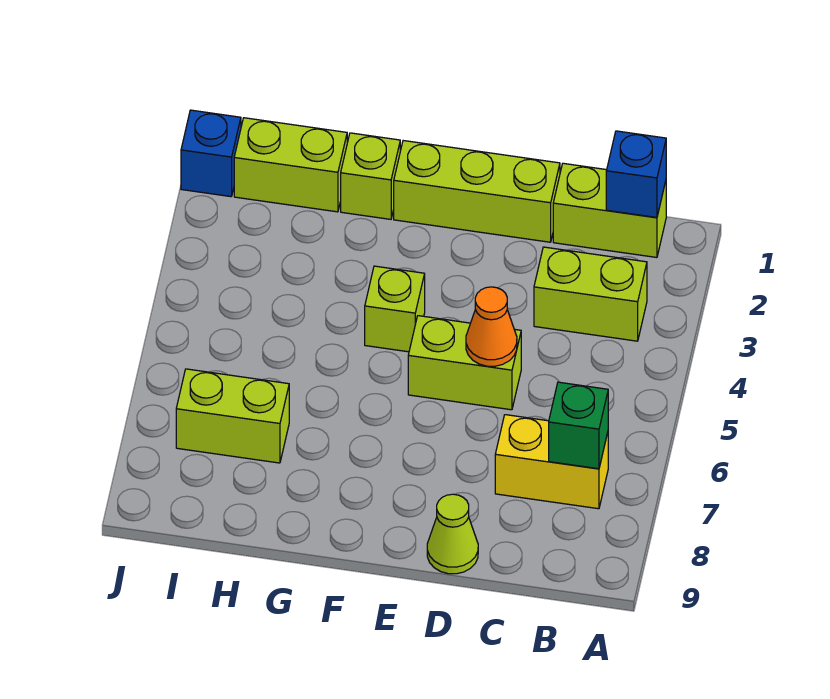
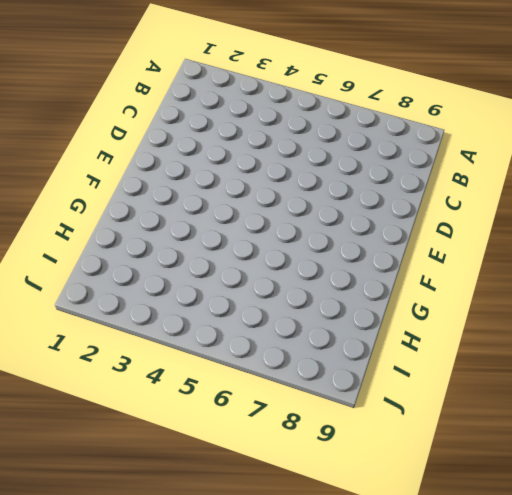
none -> lime brick B1:C1 level 1
none -> lime brick B3:C3 level 1
none -> yellow brick B7:C7 level 1

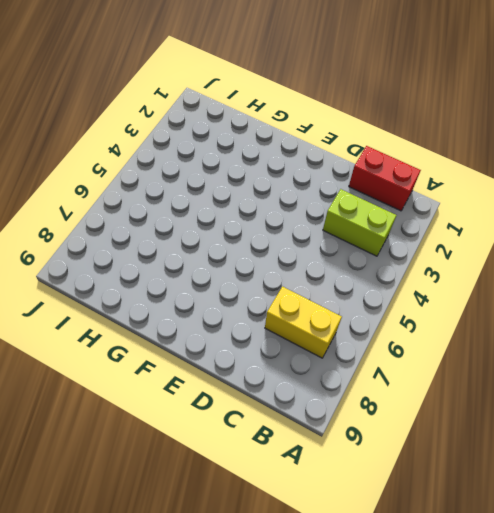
red brick B1:C1 level 1 -> lime brick B1:C1 level 1
none -> lime brick D1:F1 level 1
none -> lime brick D5:E5 level 1
none -> lime cone D9 level 1

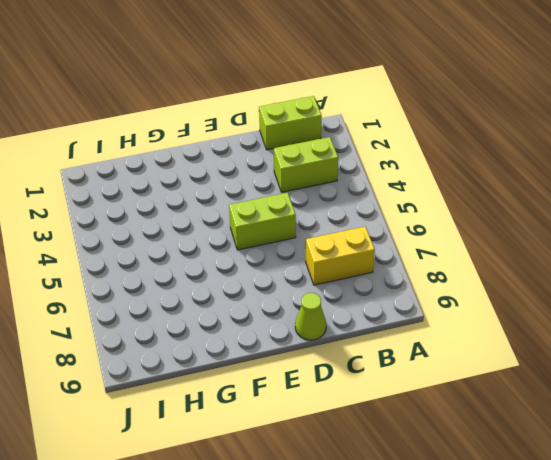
none -> lime brick D1:F1 level 1
none -> lime brick F4 level 1
none -> lime brick G1 level 1

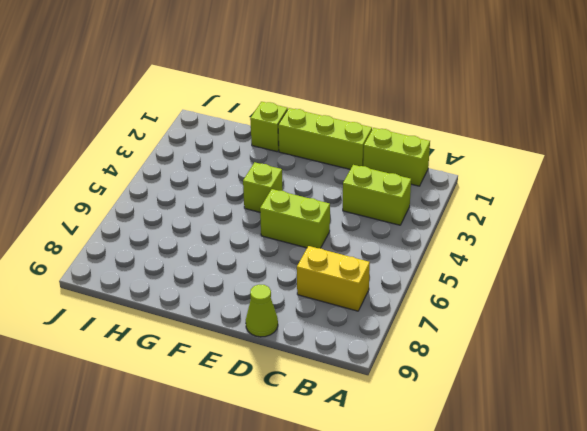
none -> lime brick H1:I1 level 1
none -> lime brick H7:I7 level 1
none -> blue brick J1 level 1

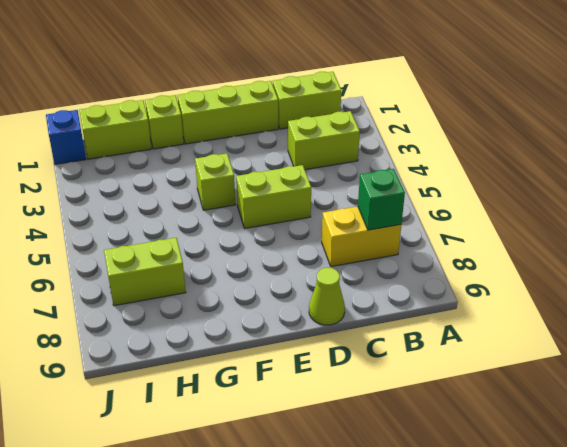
none -> blue brick B1 level 2
none -> orange cone D5 level 2

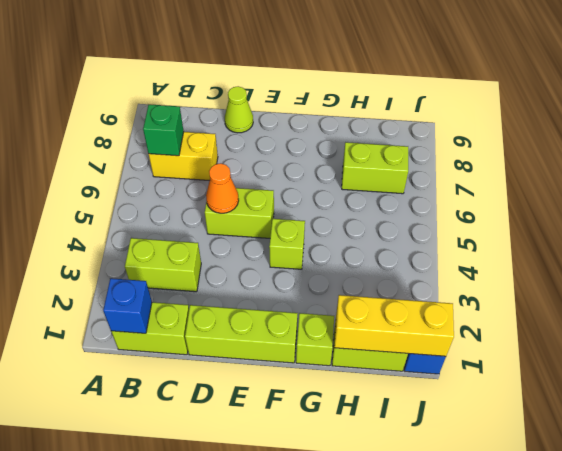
yellow brick H1:J1 level 2 -> none

